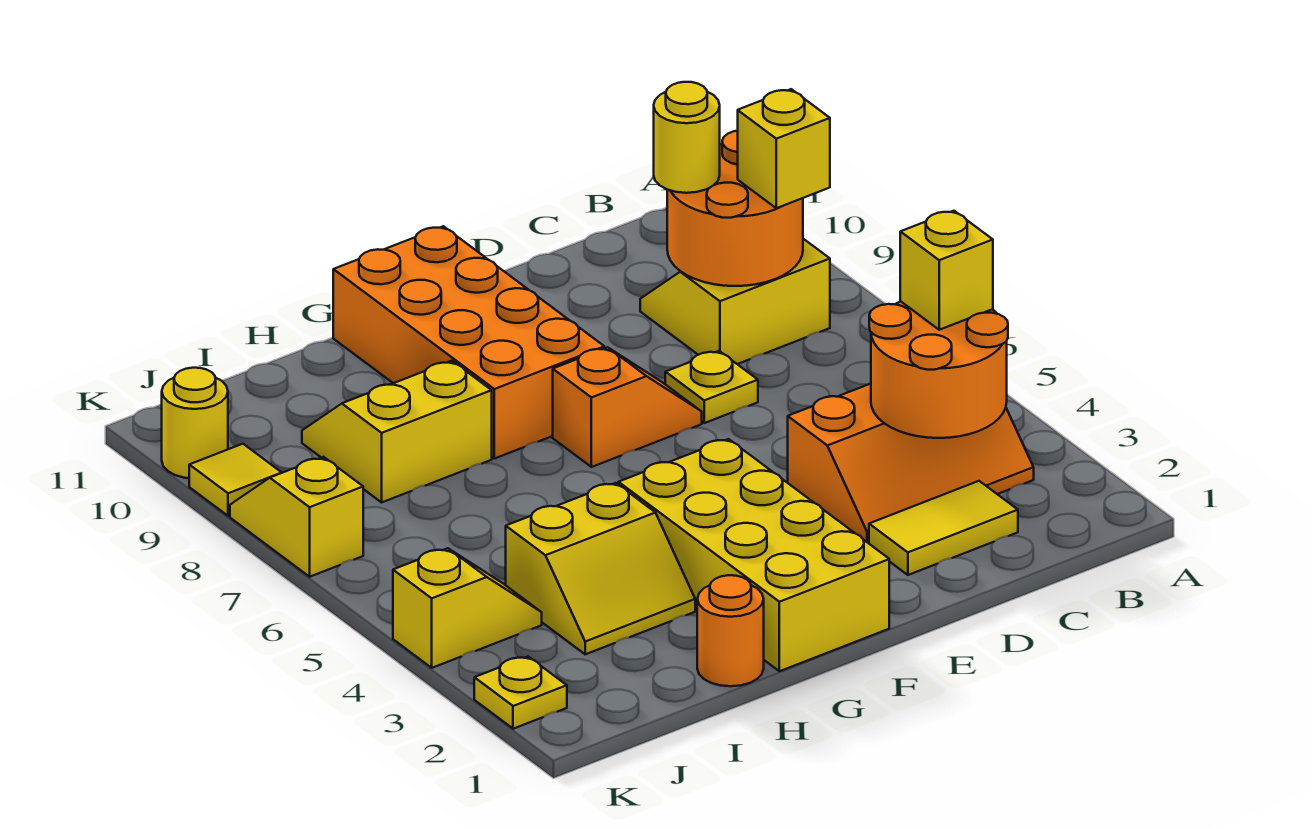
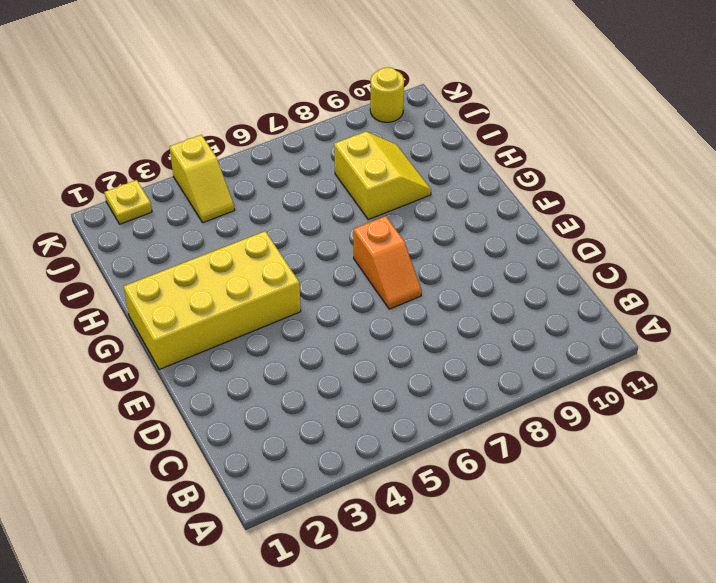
none -> orange slope B3:D4 level 1 top 4
none -> yellow slope B8:C9 level 1 top 8
none -> yellow tile C2:D2 level 1

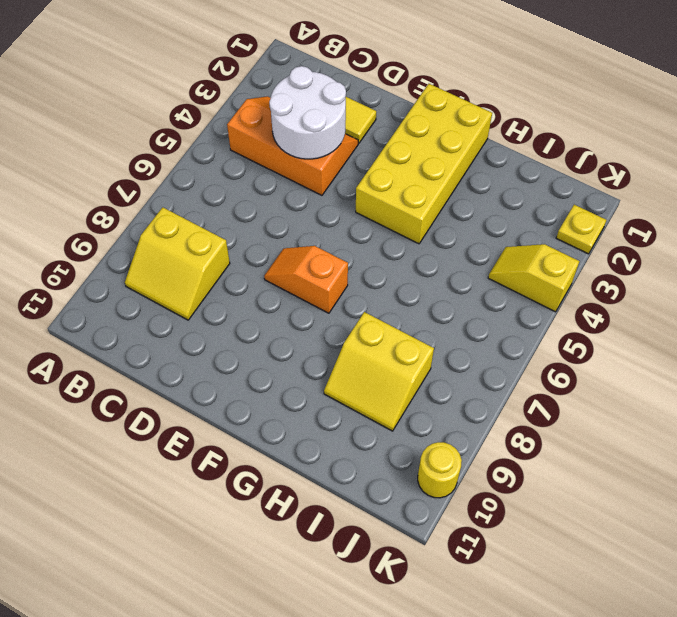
white round brick C3:D4 level 2 -> orange round brick B3:C4 level 2
none -> yellow plate D7 level 1
none -> orange brick F8:G11 level 1
none -> orange round brick H1 level 1

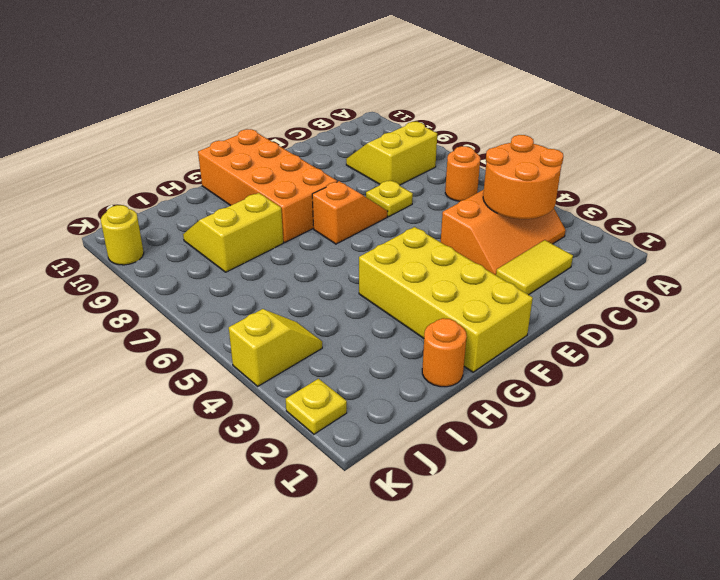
orange round brick B6 level 1 -> none
none -> yellow slope H3:I4 level 1 top 4
none -> yellow slope K7:K8 level 1 top 7
none -> yellow tile K9 level 1

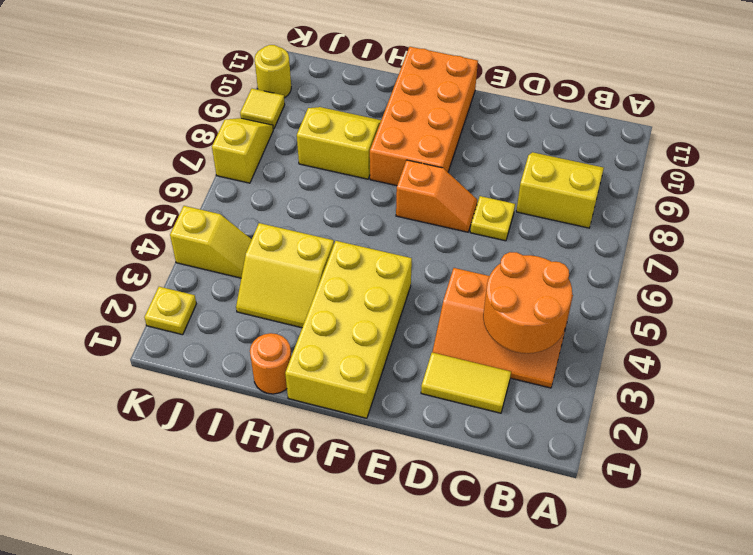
none -> orange round brick B8:C9 level 2
none -> yellow brick B4 level 3
none -> yellow brick B8 level 3

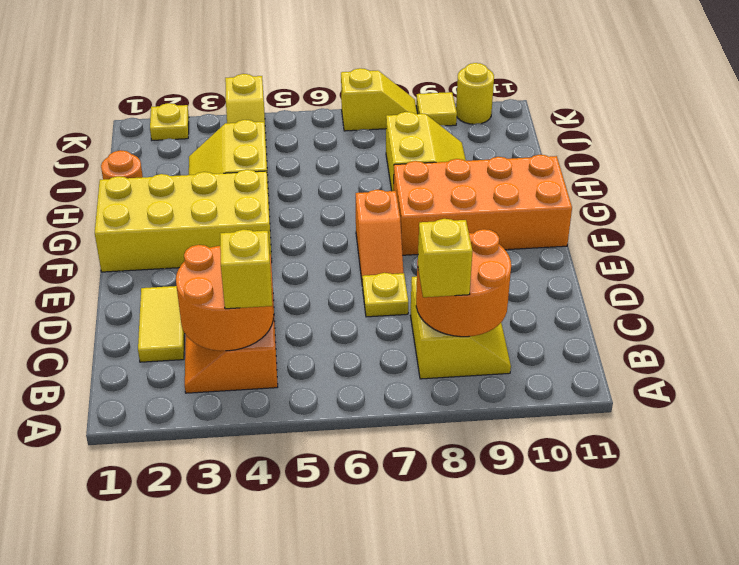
none -> yellow round brick C9 level 3

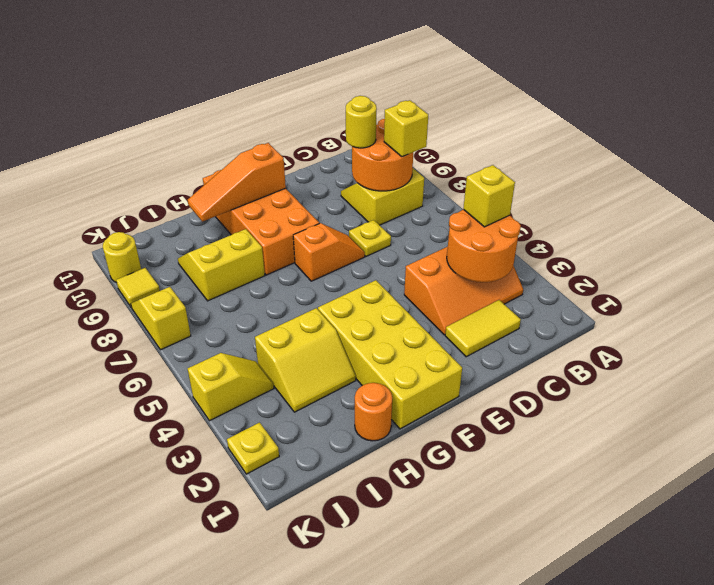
orange slope F10:H10 level 2 top F -> none

